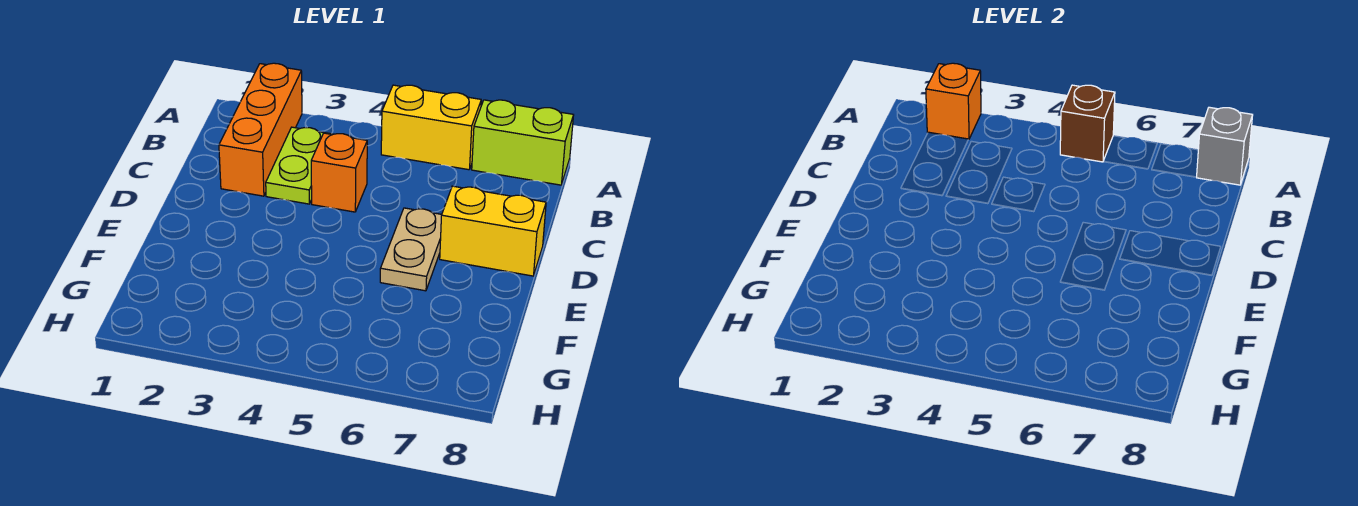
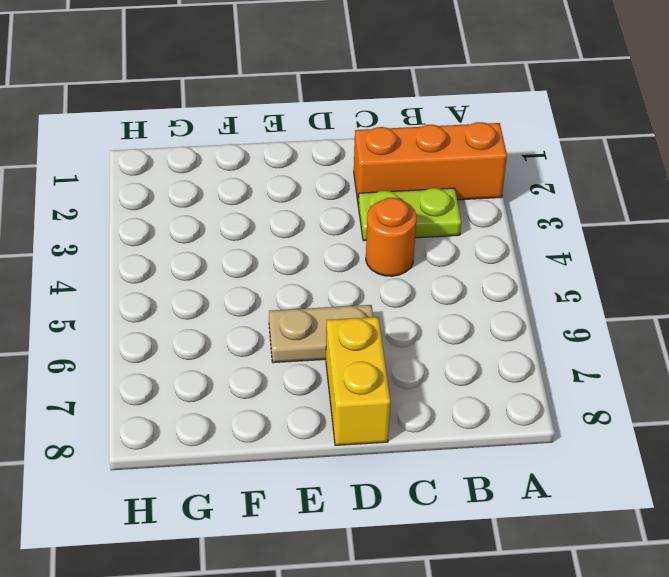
orange round brick C4 level 1 -> orange brick C4 level 1
none -> yellow brick A5:A6 level 1
none -> lime brick A7:A8 level 1

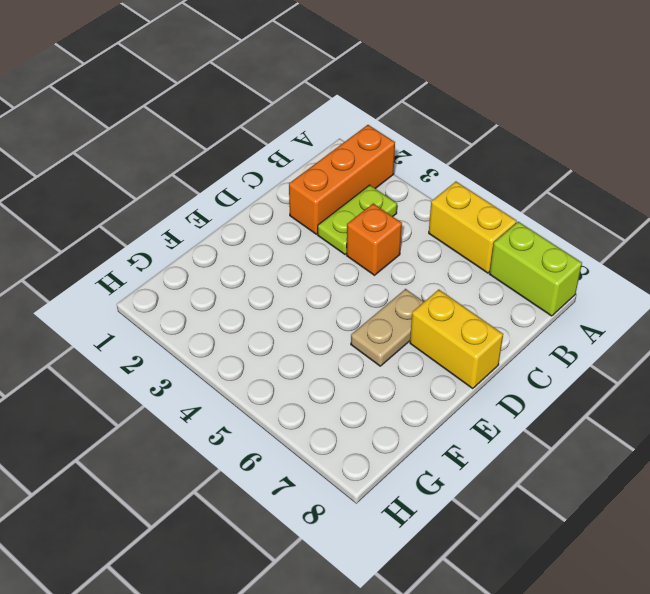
none -> orange brick A2 level 2
none -> brown brick A5 level 2

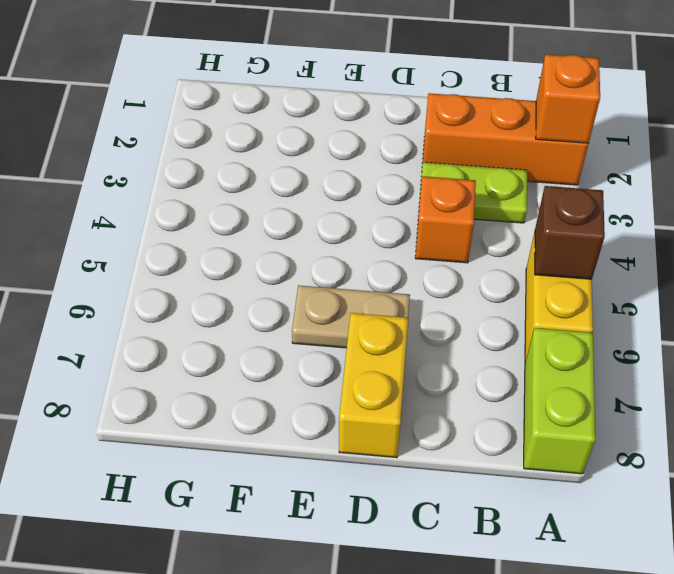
none -> grey brick A8 level 2

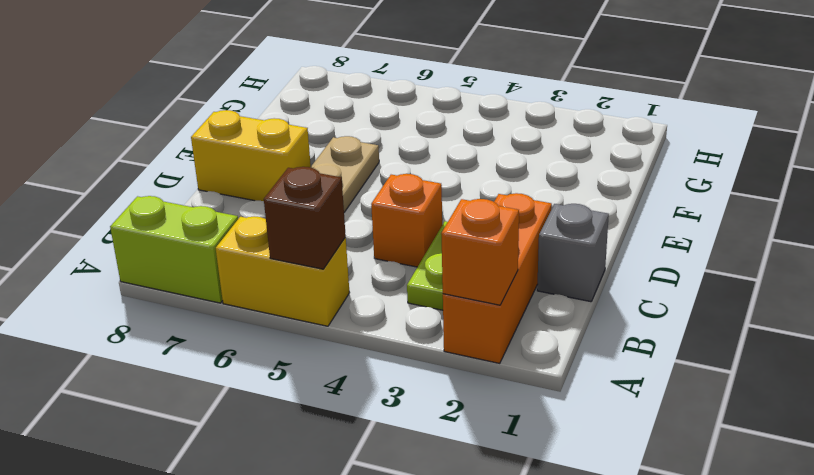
grey brick C1 level 1 -> grey brick A8 level 2

